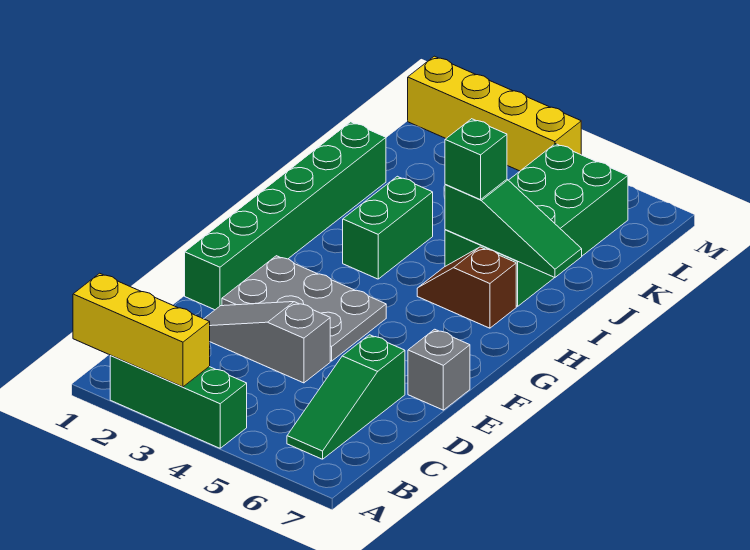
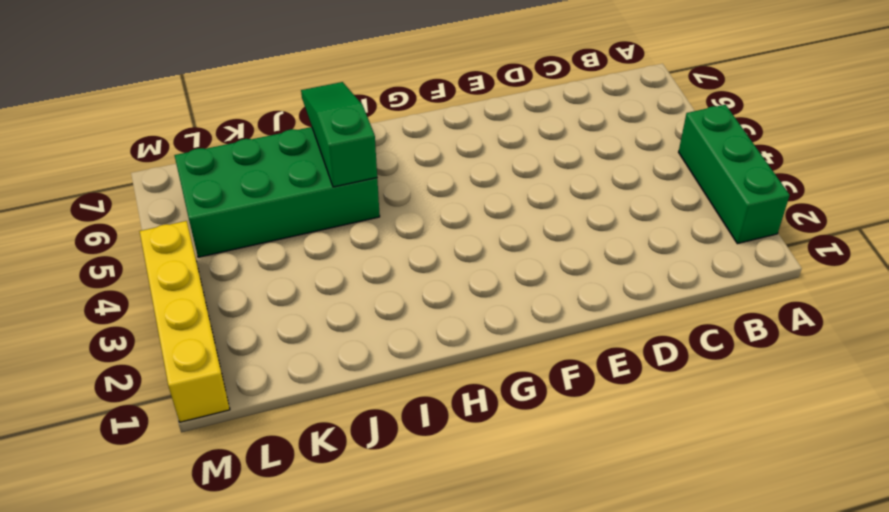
none -> green slope B6:D6 level 1 top D
none -> grey slope D2:D4 level 1 top 4
none -> green brick E1:J1 level 1

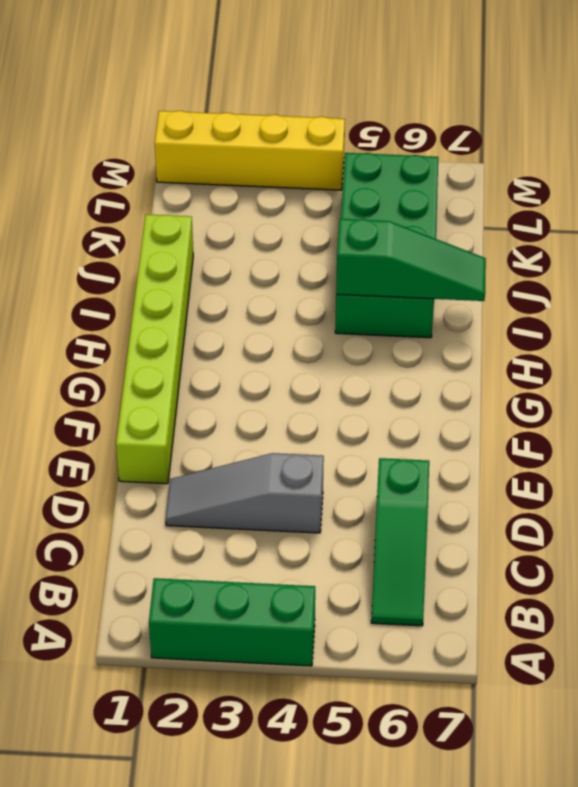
lime brick E1:J1 level 1 -> green brick E1:J1 level 1
none -> grey plate E2:F4 level 1
none -> grey brick E7 level 1
none -> green brick H3:I3 level 1

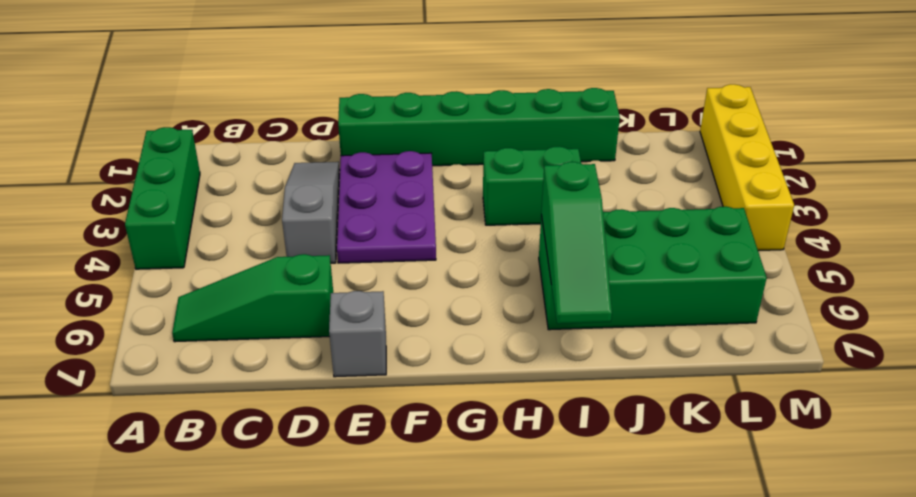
purple plate E2:F4 level 1 -> grey plate E2:F4 level 1
none -> brown slope H5:H6 level 1 top 6
none -> yellow brick A1:A3 level 2
none -> green brick I5 level 3

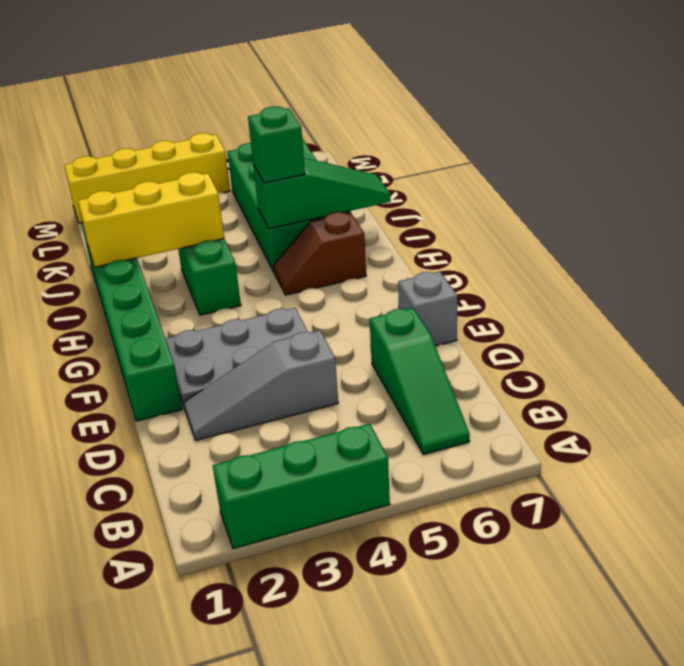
yellow brick I1:I3 level 2 -> yellow brick A1:A3 level 2

